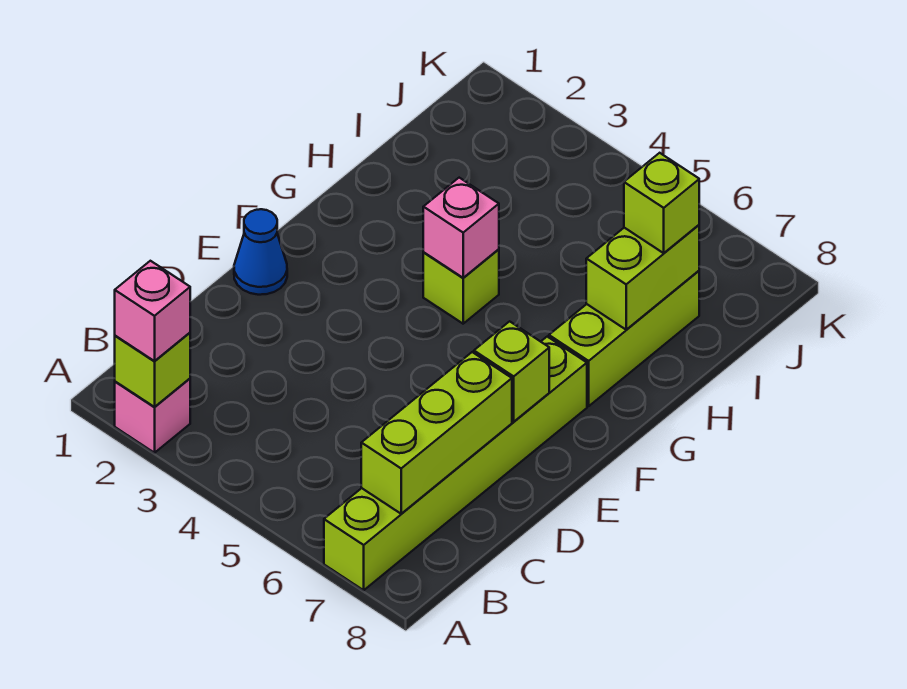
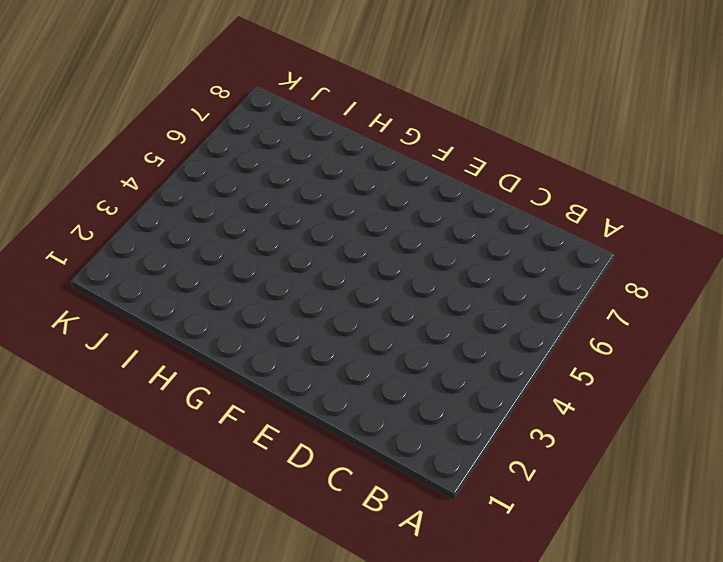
none -> pink brick A2 level 1
none -> lime brick A7:F7 level 1
none -> blue cone E1 level 1

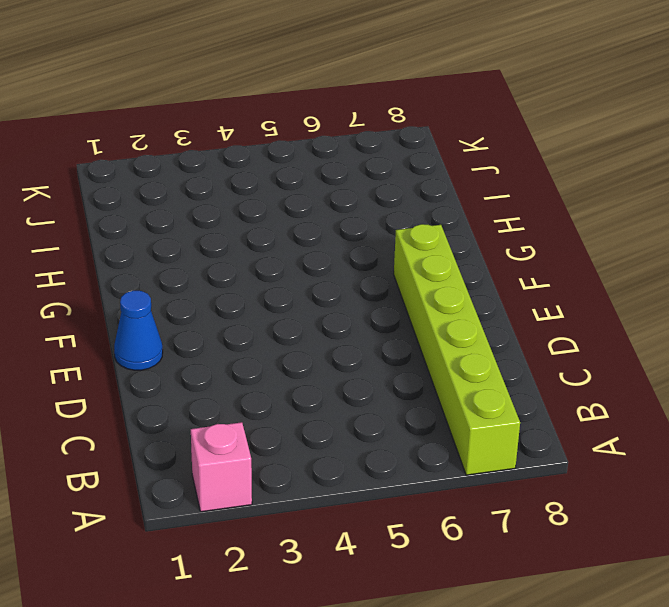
none -> lime brick G4 level 1
none -> lime brick G7:I7 level 1
none -> lime brick A2 level 2

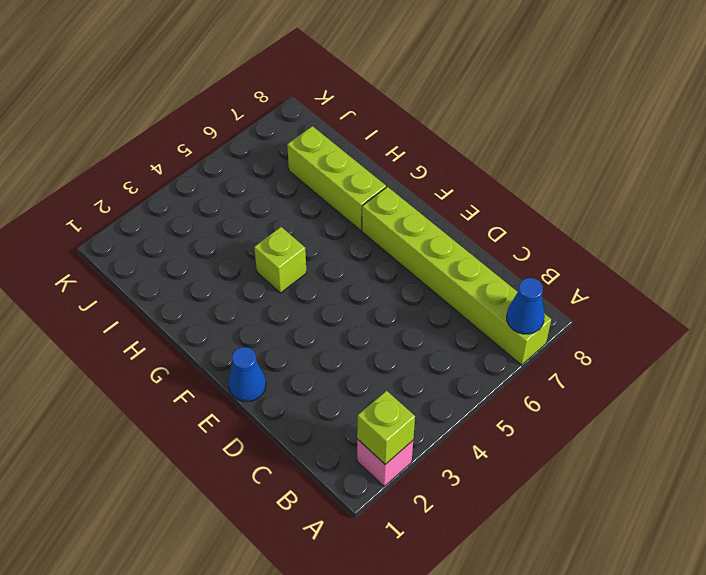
blue cone A7 level 2 -> none
none -> lime brick B7:D7 level 2
none -> lime brick E7 level 2
none -> pink brick G4 level 2

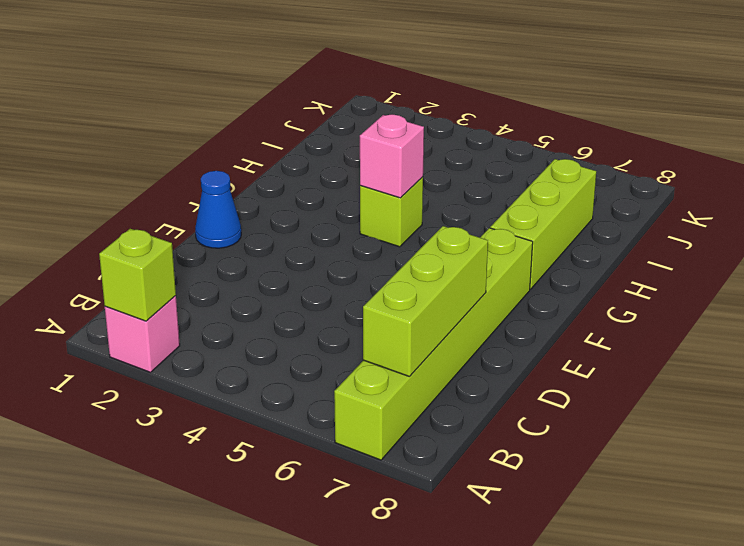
none -> lime brick E7 level 2
none -> lime brick H7:I7 level 2
none -> pink brick A2 level 3

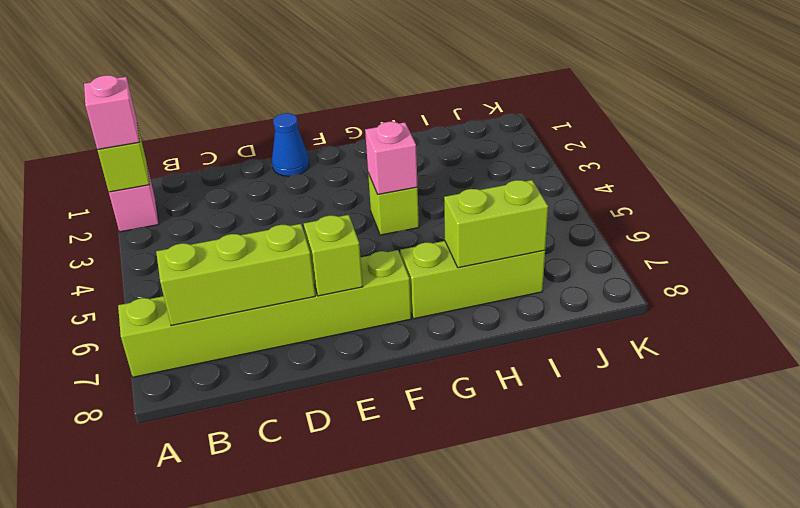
none -> lime brick I7 level 3

